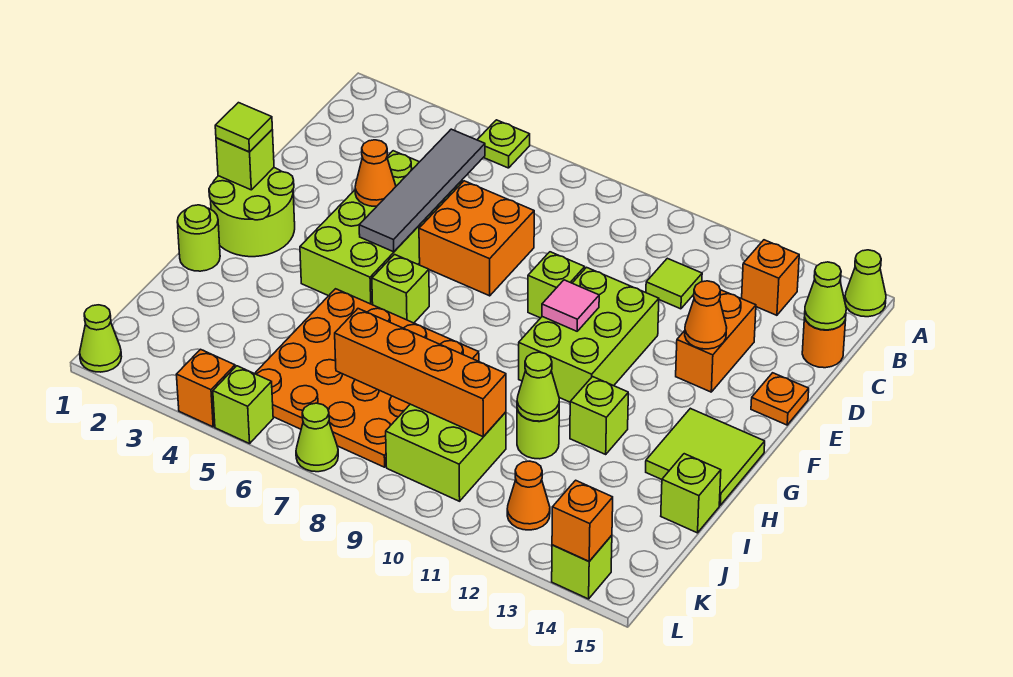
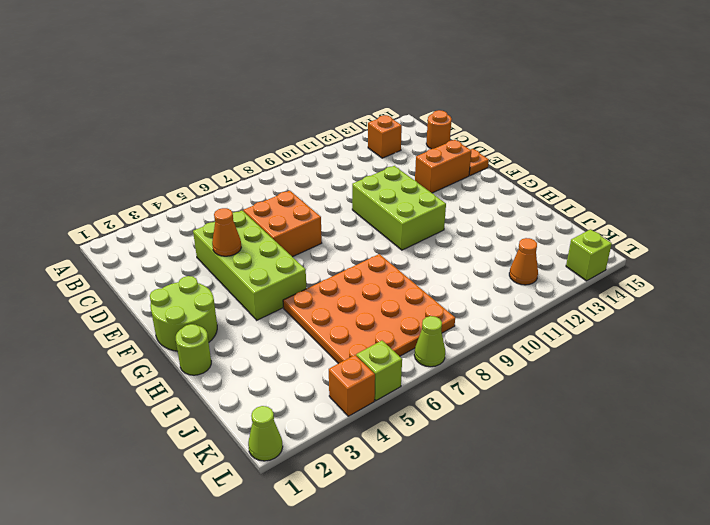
orange brick E13:E14 level 1 -> orange brick D13:E13 level 1
none -> lime plate A5 level 1
none -> lime cone A15 level 1
none -> lime tile C11 level 1
none -> lime brick E9 level 1

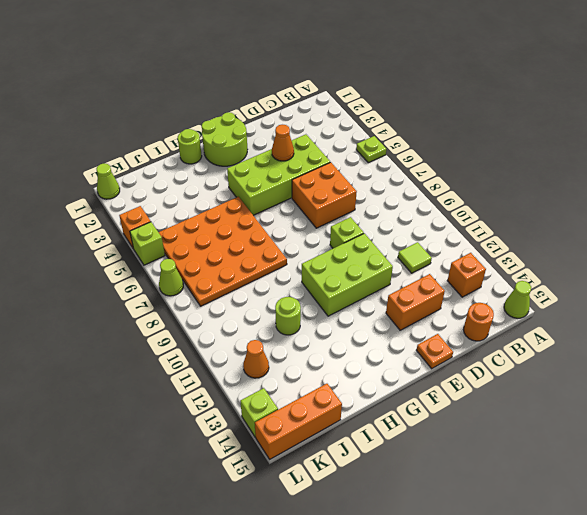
orange brick J15:L15 level 1 -> none
none -> lime brick G6 level 1
none -> lime tile G14:H15 level 1
none -> lime brick H12 level 1
none -> lime brick I15 level 1

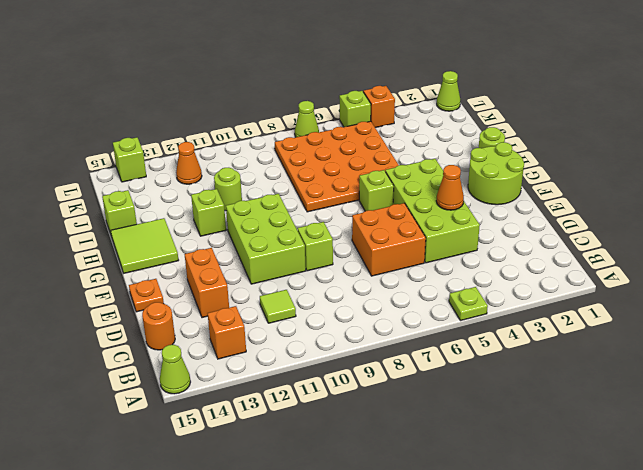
none -> lime brick J9:K10 level 1
none -> grey tile C5:F5 level 2
none -> lime cone C15 level 2
none -> orange cone E13 level 2

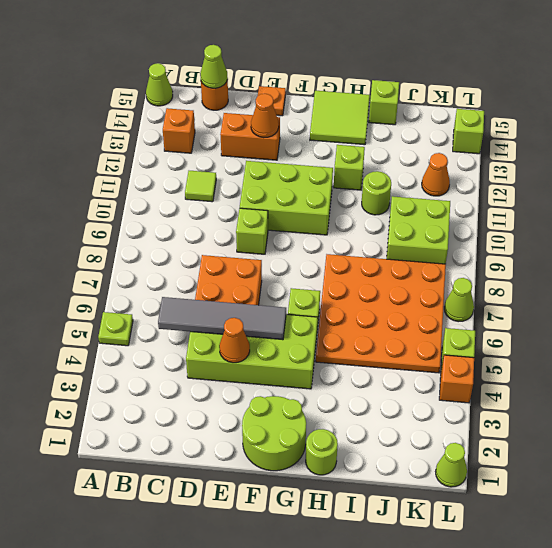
none -> lime brick F1 level 2
none -> pink tile F10 level 2
none -> lime cone I11 level 2
none -> orange brick J7:J10 level 2

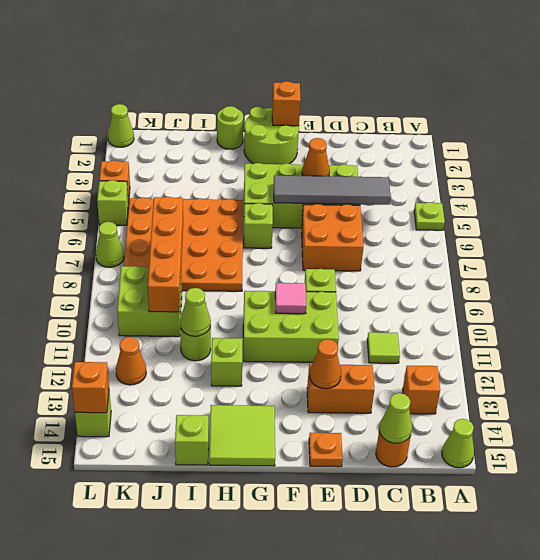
orange brick F1 level 2 -> lime brick F1 level 2
none -> lime tile F1 level 3

